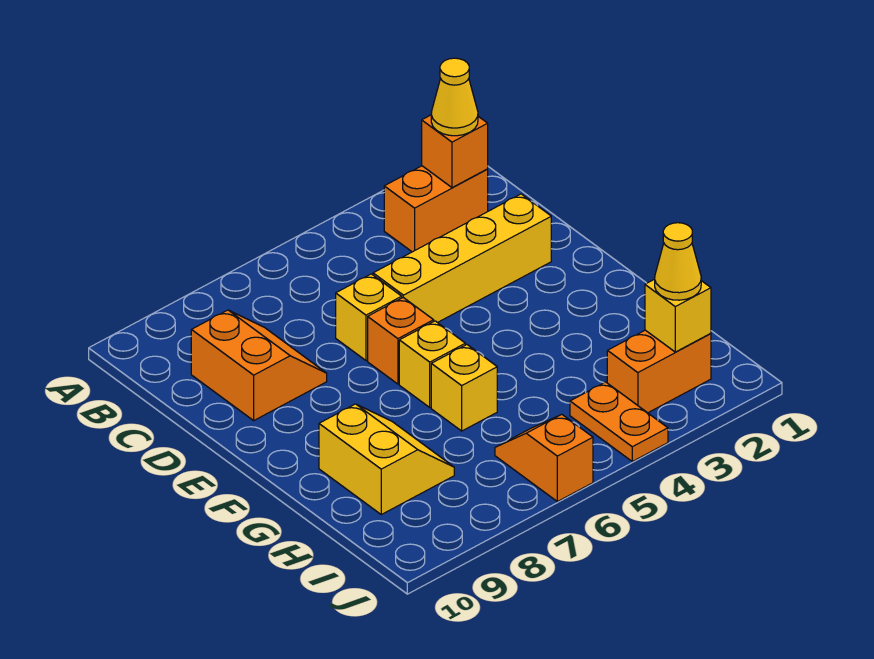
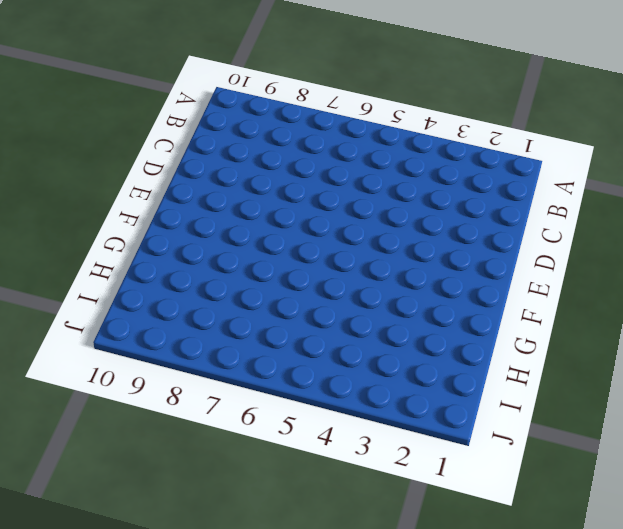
none -> orange brick B2:B3 level 1
none -> orange slope C8:D9 level 1 top 9
none -> yellow brick D2:D5 level 1

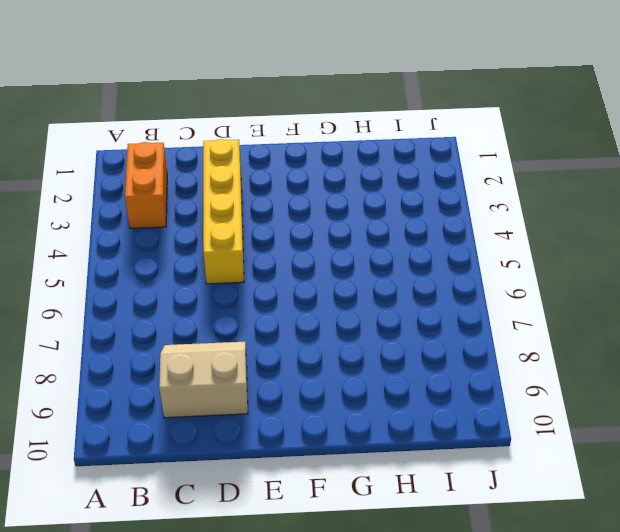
tan slope C8:D9 level 1 top 9 -> orange slope C8:D9 level 1 top 9
none -> yellow brick D6 level 1
none -> orange brick E6 level 1
none -> yellow brick F6 level 1

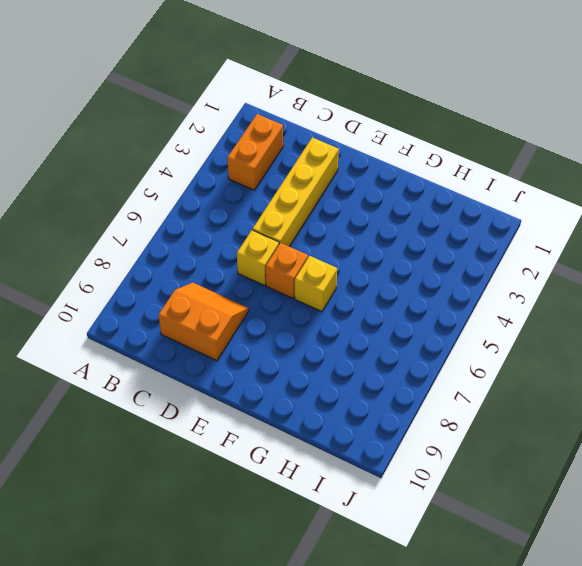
none -> yellow brick G6 level 1
none -> yellow slope G8:H9 level 1 top 9
none -> orange brick I2:I3 level 1

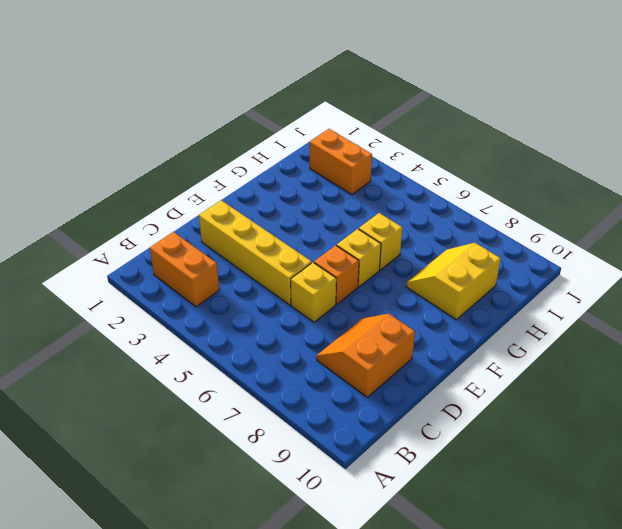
none -> orange plate I4:J4 level 1
none -> orange slope I6:J6 level 1 top J
none -> orange brick B2 level 2

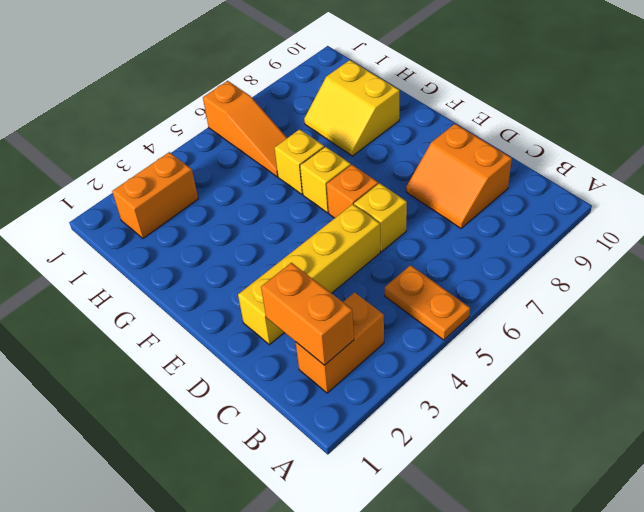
orange plate A5:B5 level 1 -> orange plate I4:J4 level 1
orange brick B2:C2 level 2 -> orange brick B2 level 2
orange slope H6:J6 level 1 top J -> orange slope I6:J6 level 1 top J
none -> yellow brick I2 level 2
none -> yellow cone B2 level 3
none -> yellow cone I2 level 3

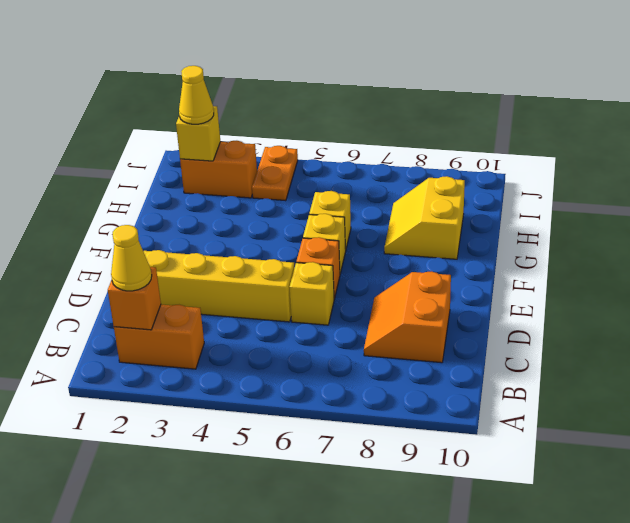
none -> orange slope I6:J6 level 1 top J

